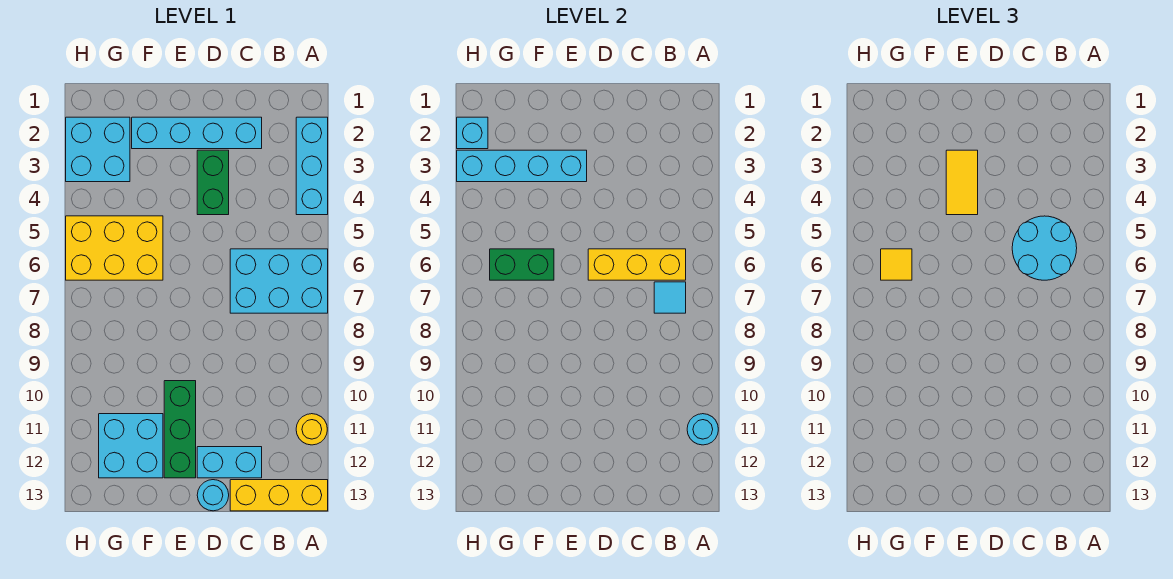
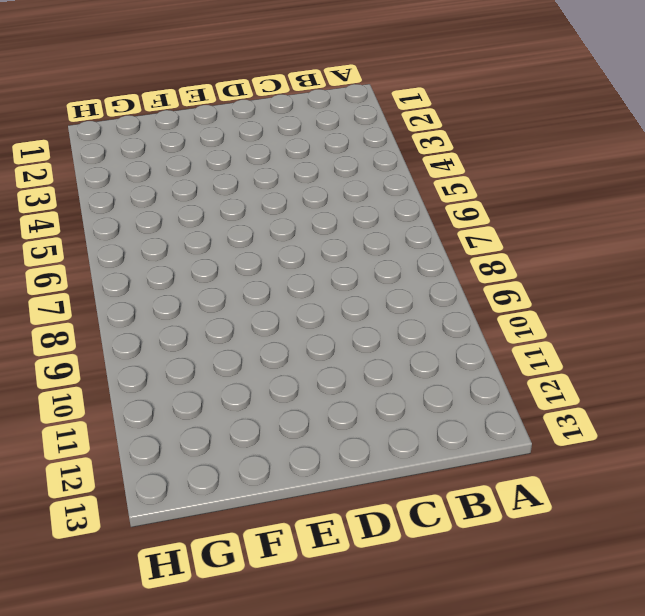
none -> cyan brick A2:A4 level 1
none -> cyan brick A6:C7 level 1
none -> yellow round brick A11 level 1

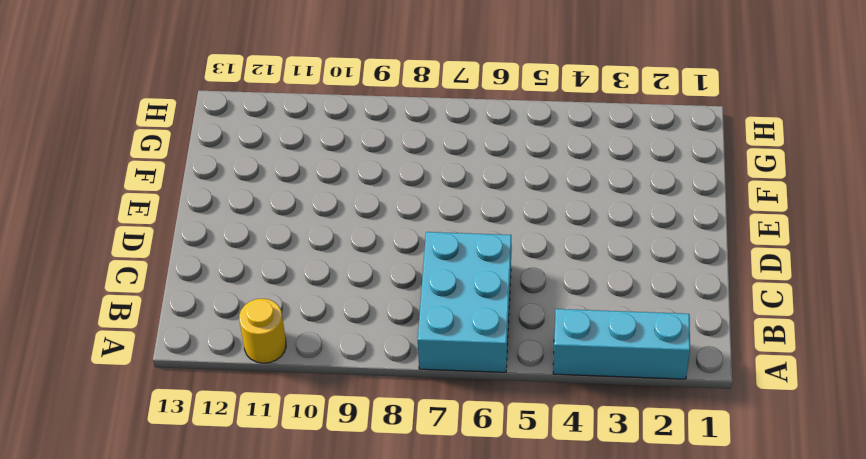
none -> yellow brick A13:C13 level 1
none -> cyan brick C2:F2 level 1
none -> cyan brick C12:D12 level 1

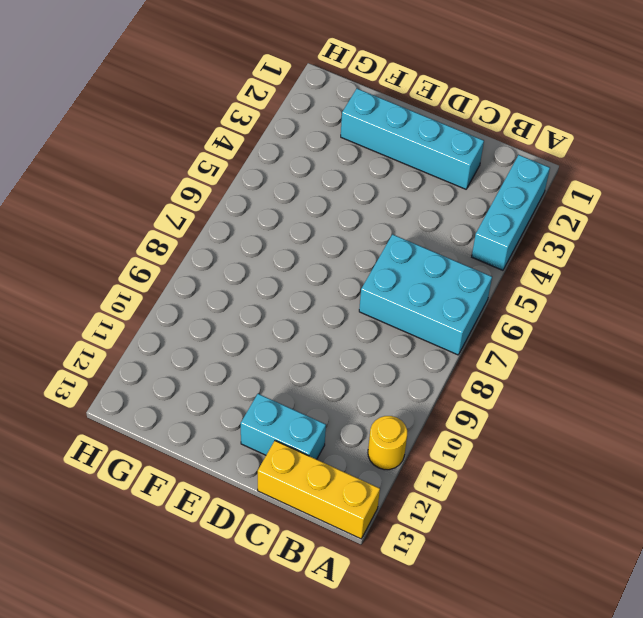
none -> green brick D3:D4 level 1
none -> cyan round brick D13 level 1
none -> green brick E10:E12 level 1

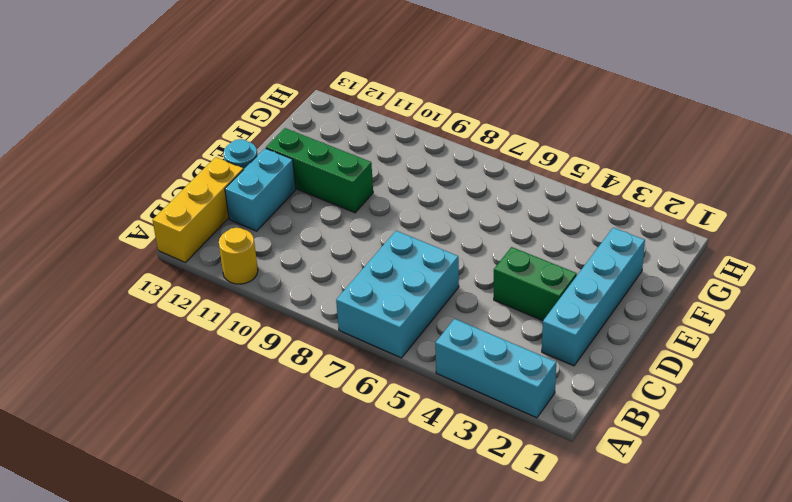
none -> yellow brick F5:H6 level 1
none -> cyan brick F11:G12 level 1
none -> cyan brick G2:H3 level 1

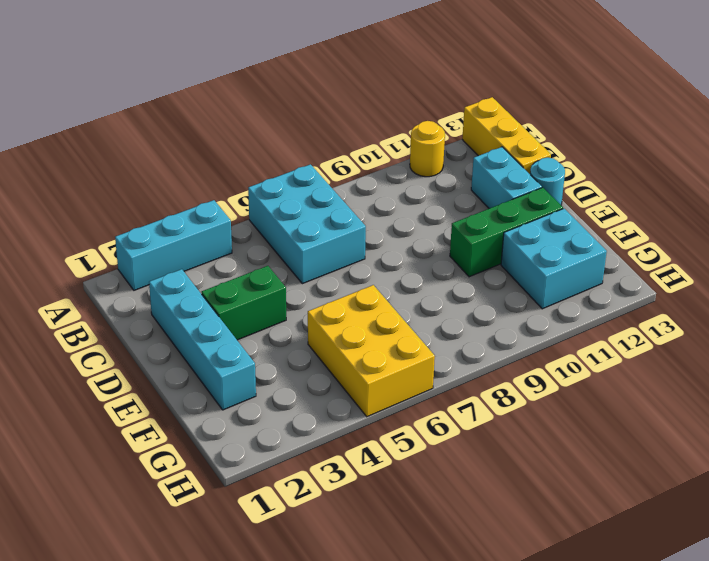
none -> cyan brick G2:H3 level 1
none -> cyan round brick A11 level 2
none -> yellow brick B6:D6 level 2

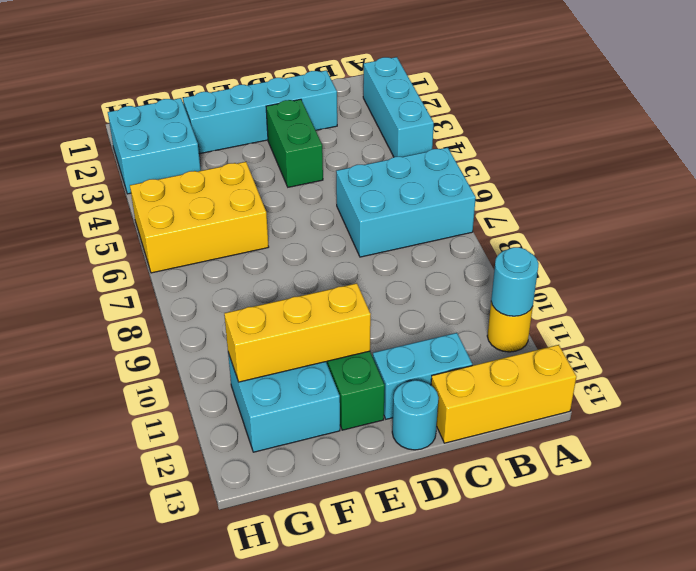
yellow brick E11:G11 level 2 -> yellow brick B6:D6 level 2
none -> cyan tile B7 level 2
none -> cyan brick E3:H3 level 2
none -> green brick F6:G6 level 2

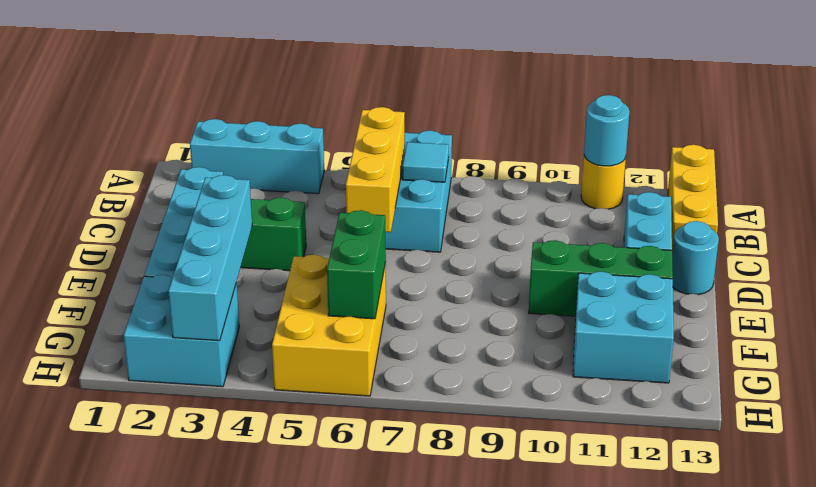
none -> cyan brick H2 level 2
none -> cyan round brick B5:C6 level 3
none -> yellow tile E3:E4 level 3

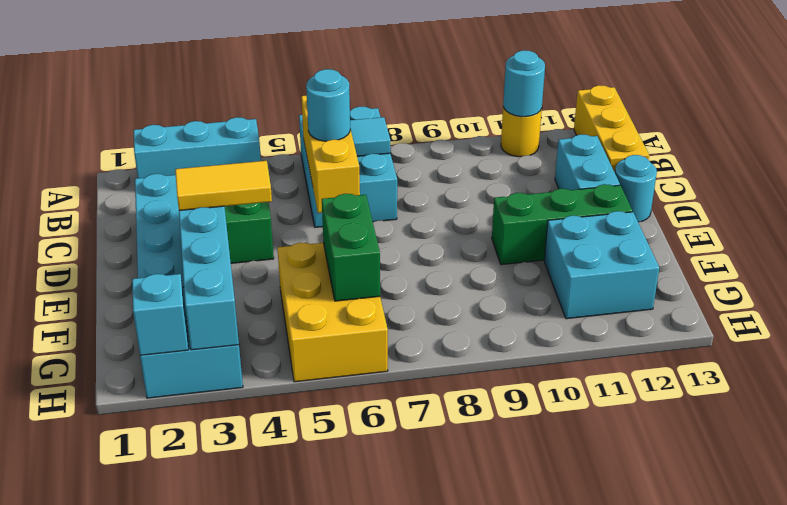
cyan round brick C6 level 3 -> cyan round brick B5:C6 level 3
none -> yellow tile G6 level 3

